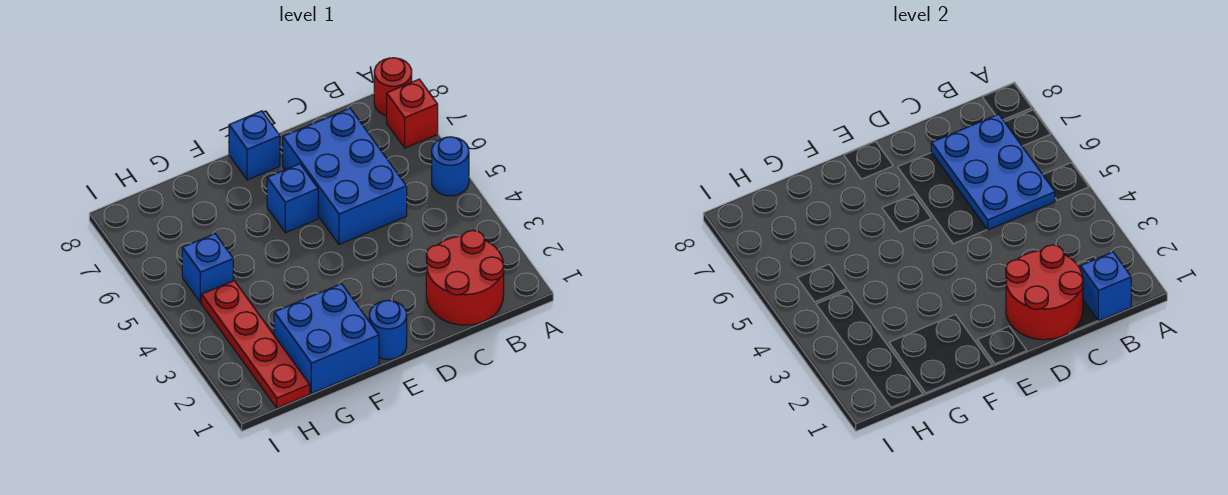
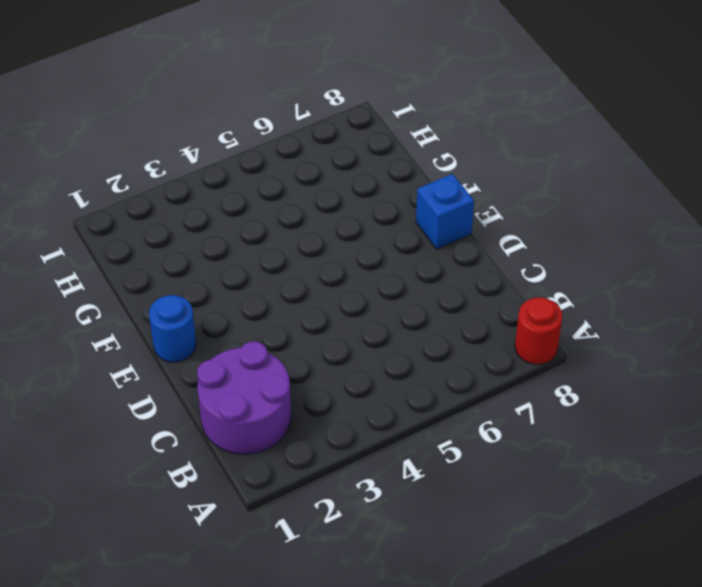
purple round brick B1:C2 level 1 -> red round brick B1:C2 level 1
none -> blue round brick A5 level 1
none -> red brick A7 level 1
none -> blue brick C5:D7 level 1

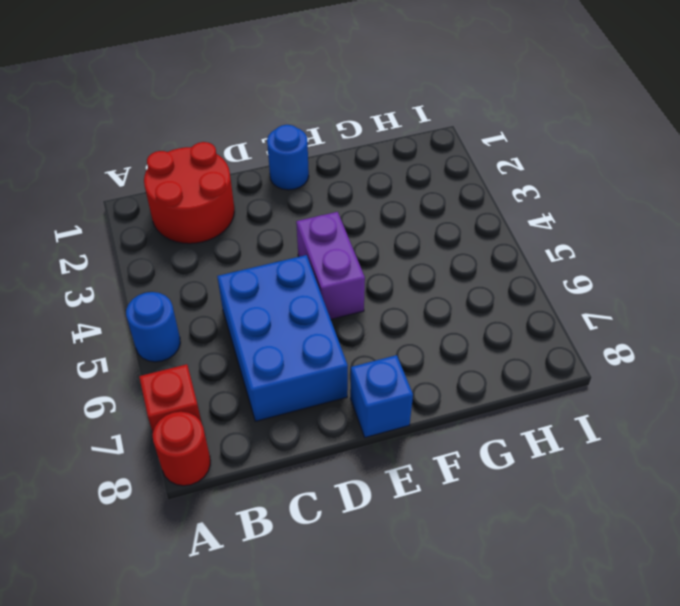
purple brick E4:E5 level 1 -> none
none -> blue brick E6 level 1
none -> blue brick F1:G2 level 1
none -> red plate H1:H4 level 1

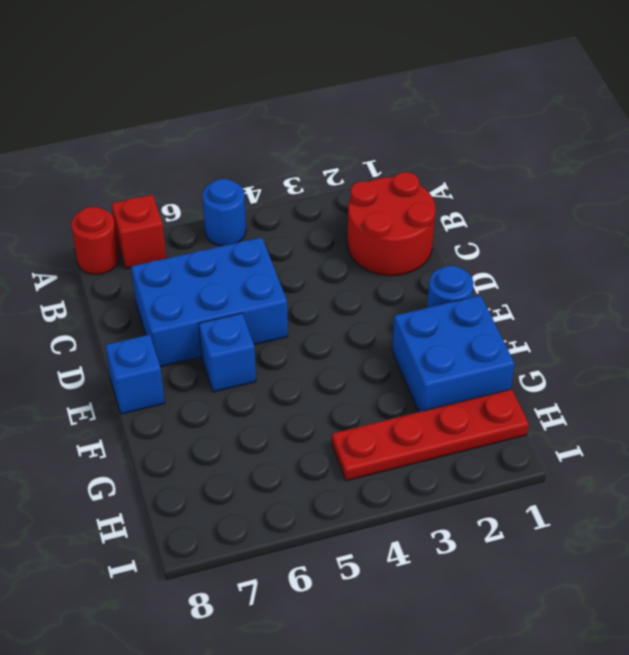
none -> blue brick H5 level 1
none -> blue brick B1 level 2
none -> blue plate B5:C7 level 2

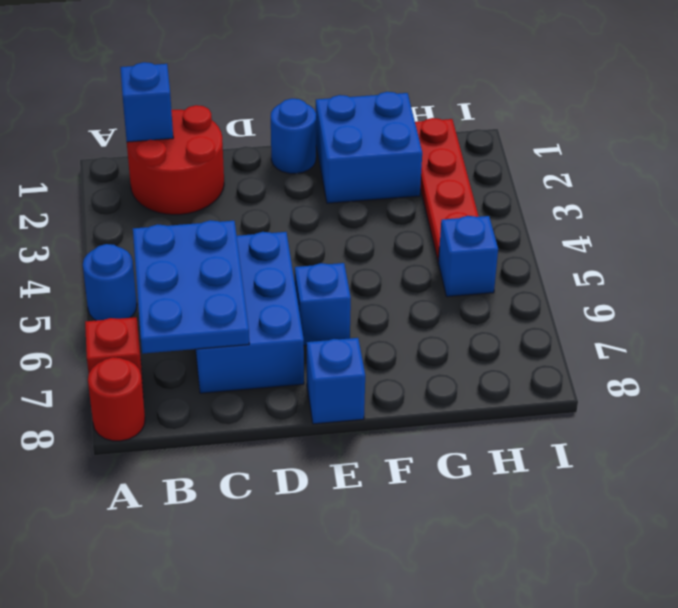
none -> red round brick C1:D2 level 2

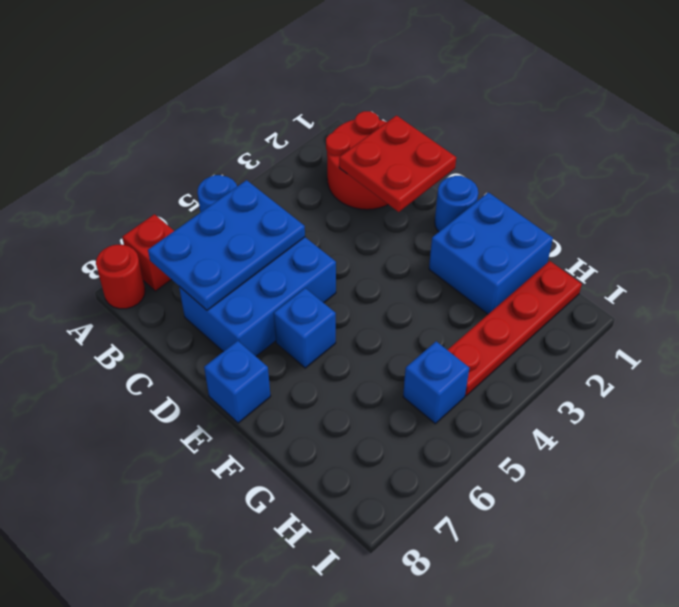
red plate C1:D2 level 2 -> red round brick C1:D2 level 2
none -> blue brick B1 level 2

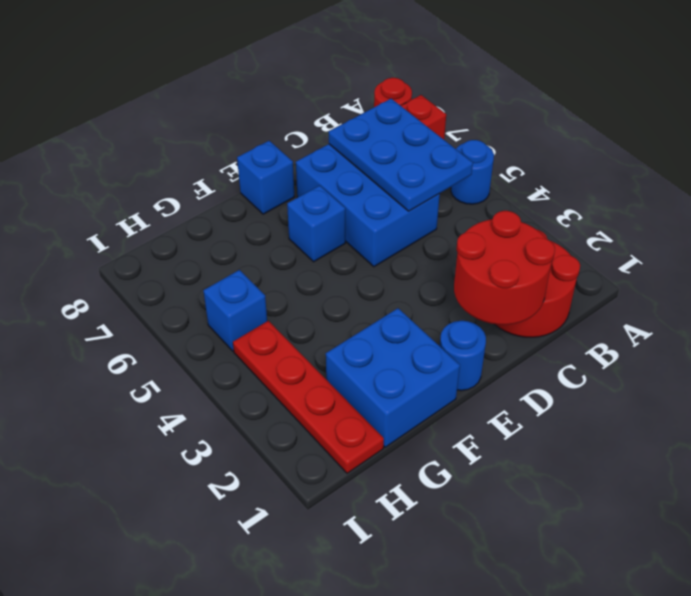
none -> blue brick B1 level 2

